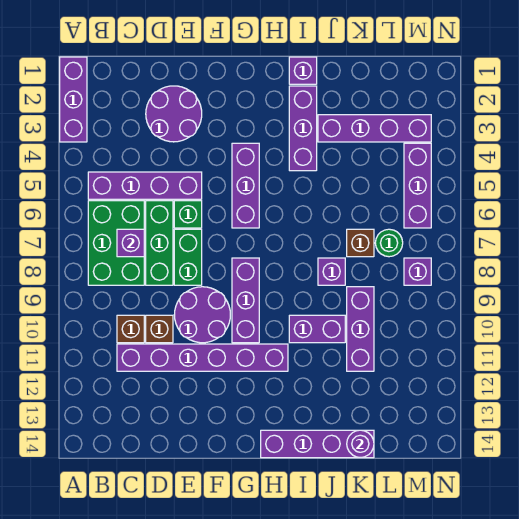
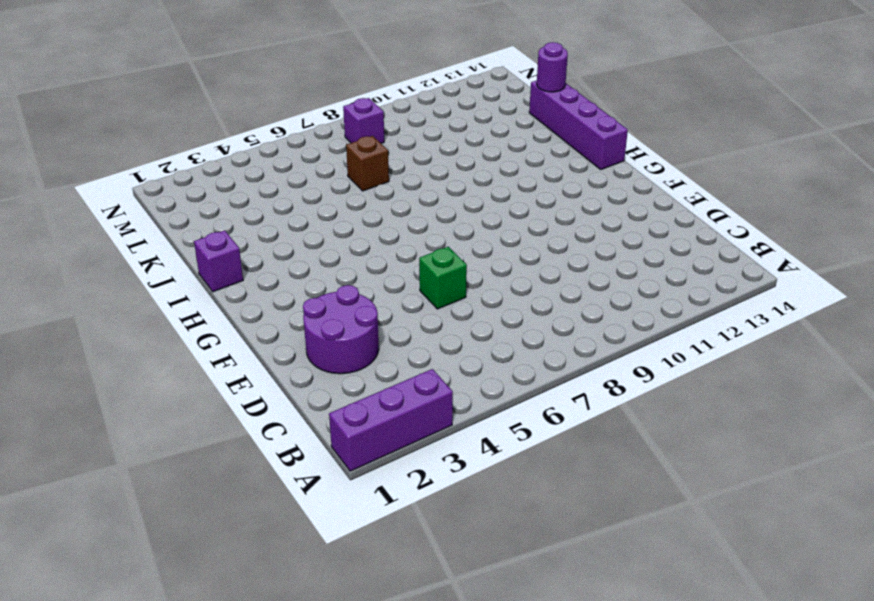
none -> purple brick B5:E5 level 1
none -> green brick B6:C8 level 1
none -> brown brick C10 level 1

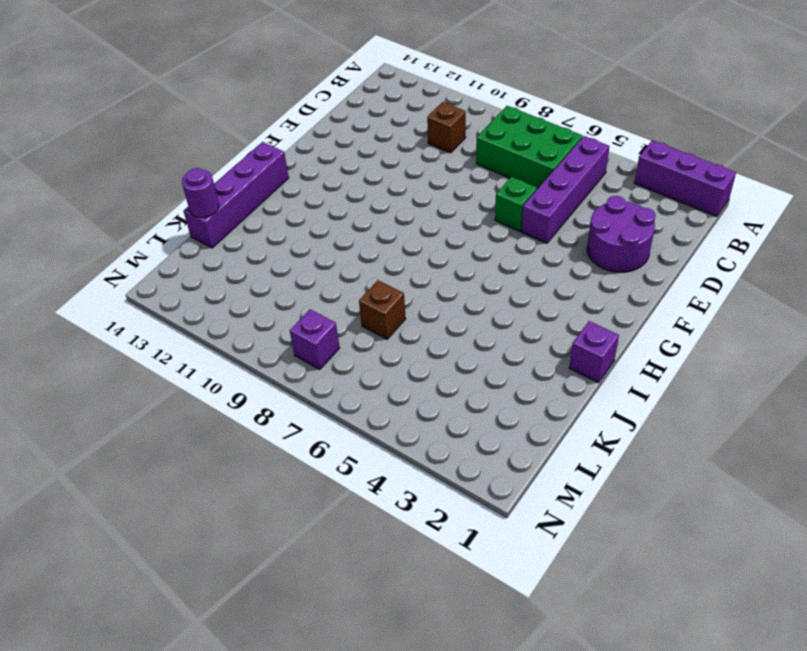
none -> purple brick C11:H11 level 1
none -> green brick D6:D8 level 1
none -> brown brick D10 level 1

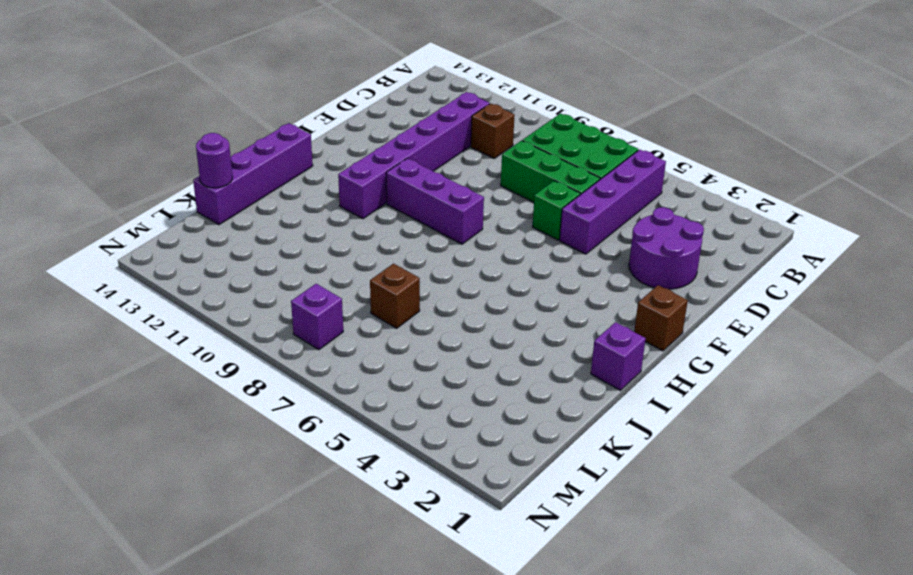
brown brick G1 level 1 -> brown brick D10 level 1
none -> purple brick A1:A3 level 1
none -> green brick E7:E8 level 1
none -> purple round brick E9:F10 level 1

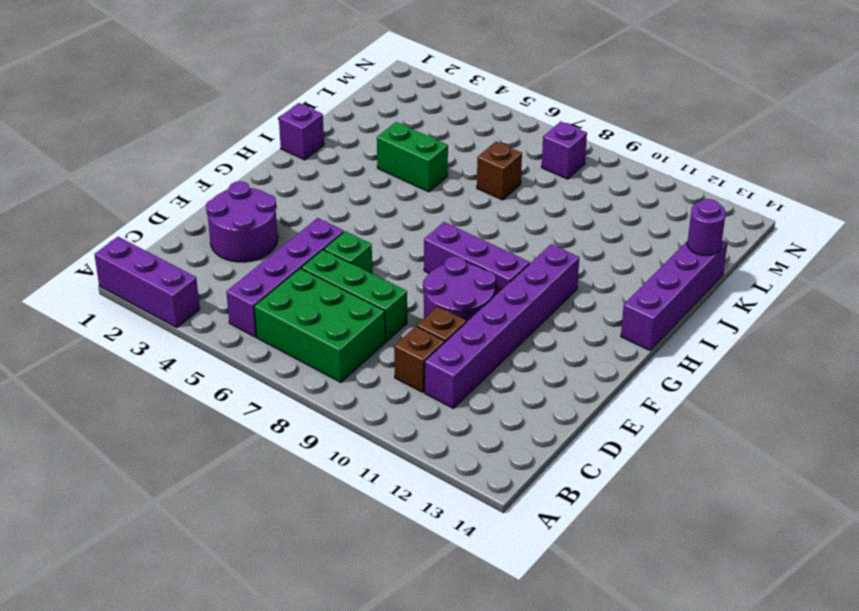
green brick J4:J5 level 1 -> green brick E7:E8 level 1
none -> purple brick G4:G6 level 1
none -> purple brick I2:I4 level 1
none -> purple brick I10:J10 level 1

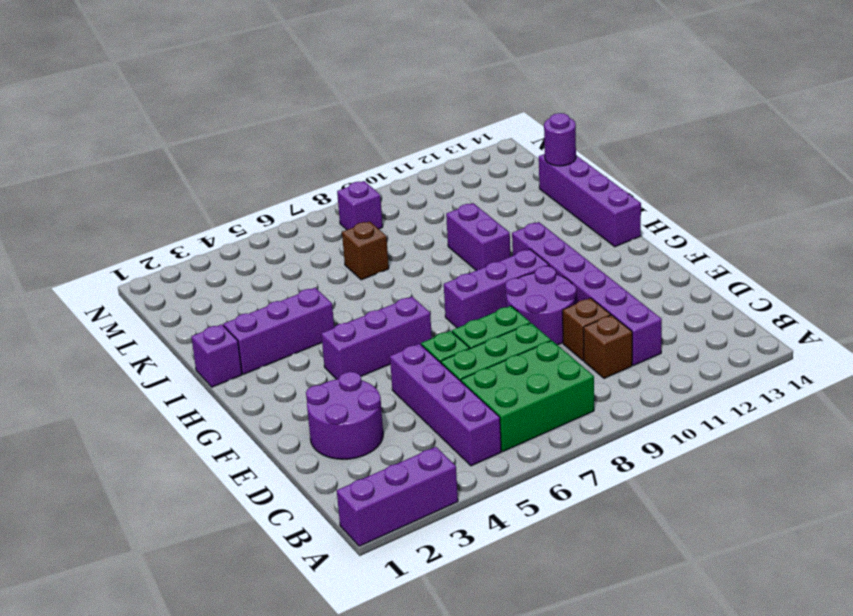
none -> purple brick J3:M3 level 1
none -> purple brick J8 level 1
none -> purple brick K9:K11 level 1

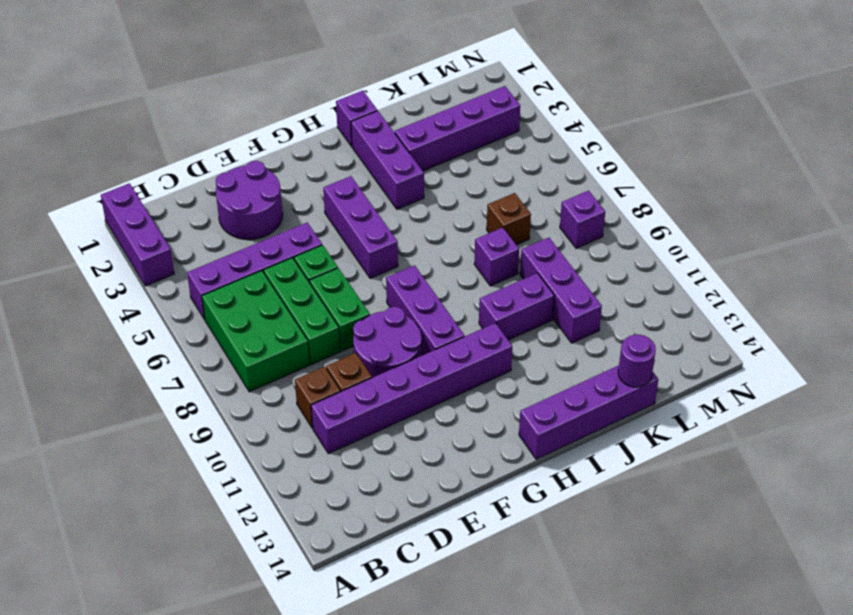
none -> green round brick L7 level 1
none -> purple brick M4:M6 level 1
none -> purple brick C7 level 2

